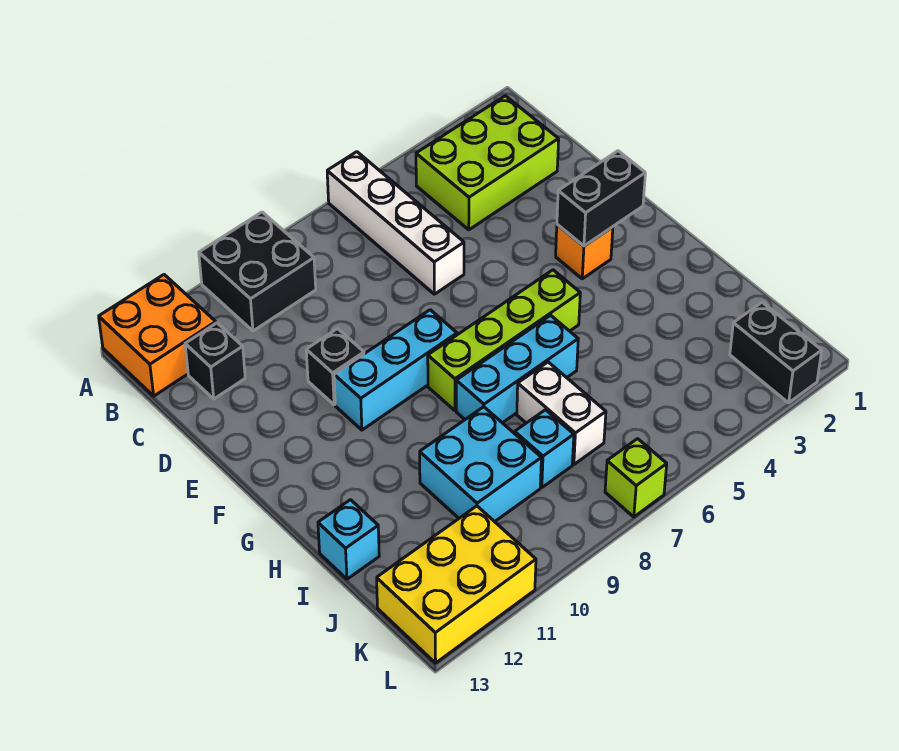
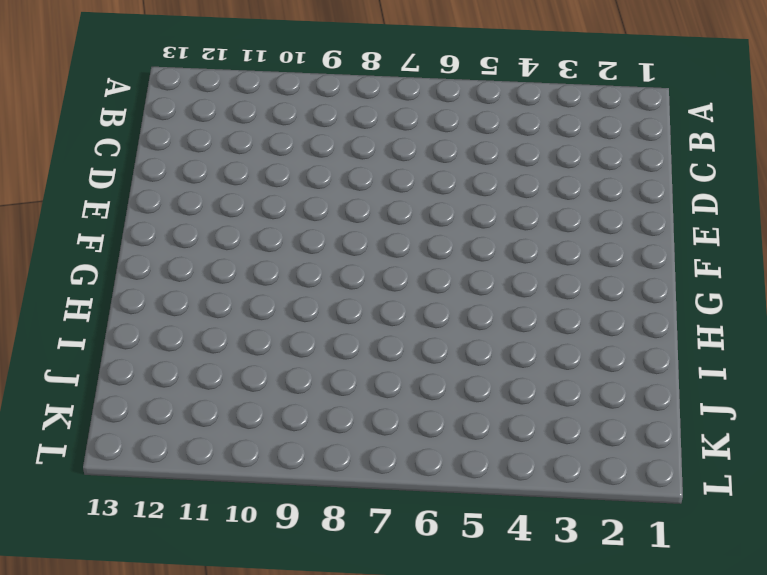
none -> white brick A6:D6 level 1
none -> black brick A9:B10 level 1
none -> orange brick A12:B13 level 1

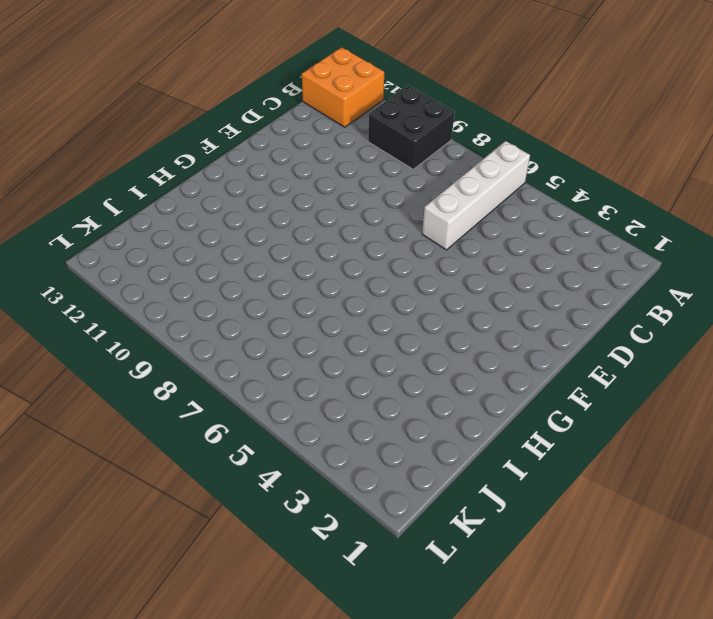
none -> lime brick B2:C4 level 1
none -> black brick C12 level 1
none -> black brick E10 level 1

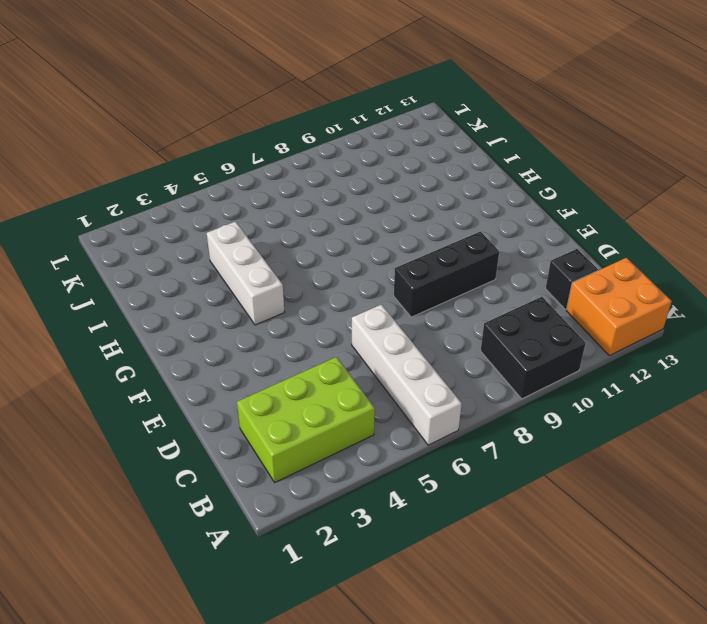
black brick E8:E10 level 1 -> black brick E10 level 1
white brick G4:I4 level 1 -> none
none -> orange brick F3 level 1
none -> cyan brick F8:F10 level 1
none -> lime brick G5:G8 level 1

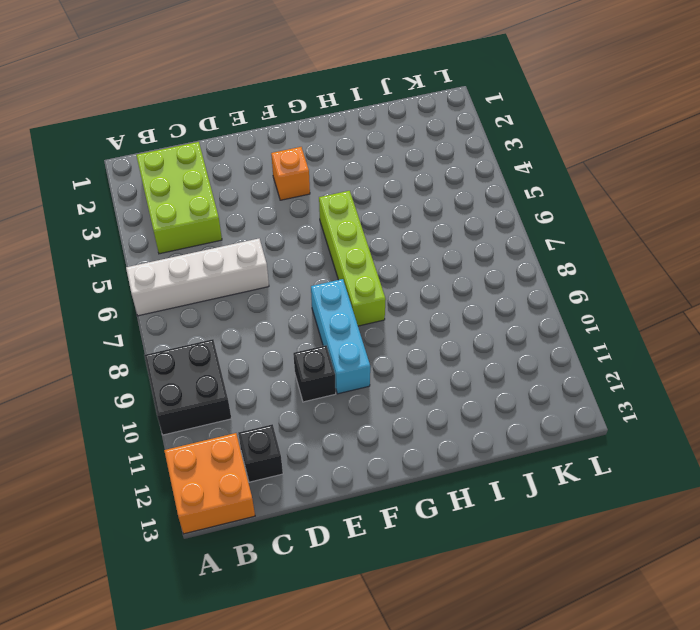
none -> cyan brick H6:H8 level 1
none -> white brick I7:J7 level 1
none -> cyan brick I9:J10 level 1

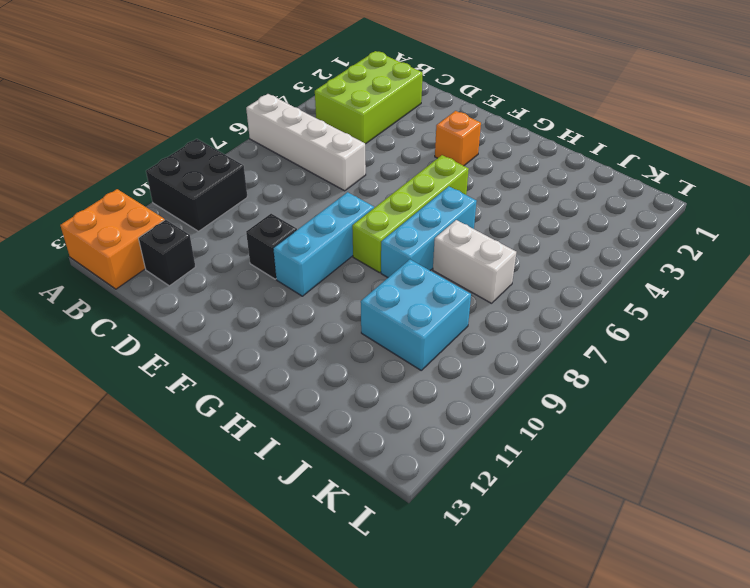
none -> cyan brick I13 level 1
none -> cyan brick J8 level 1
none -> black brick K2:L2 level 1

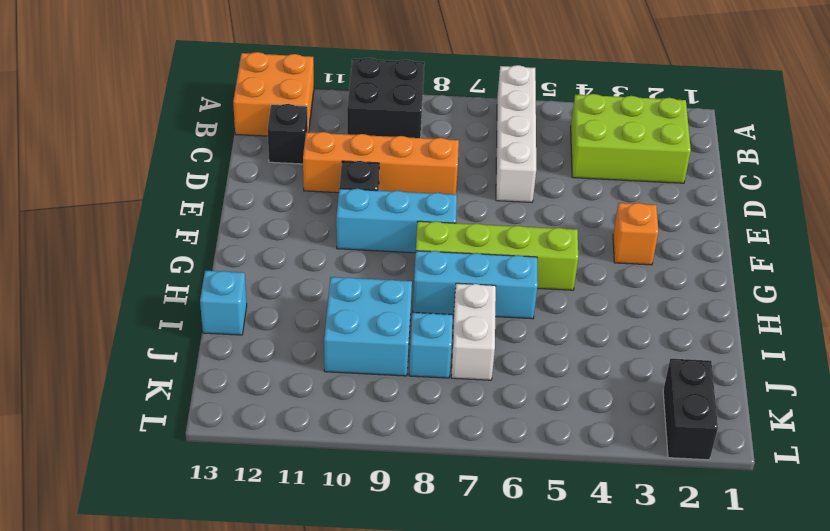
orange brick D8:D11 level 1 -> none
none -> yellow brick K11:L13 level 1
none -> lime brick L7 level 1
none -> black brick F2:F3 level 2

